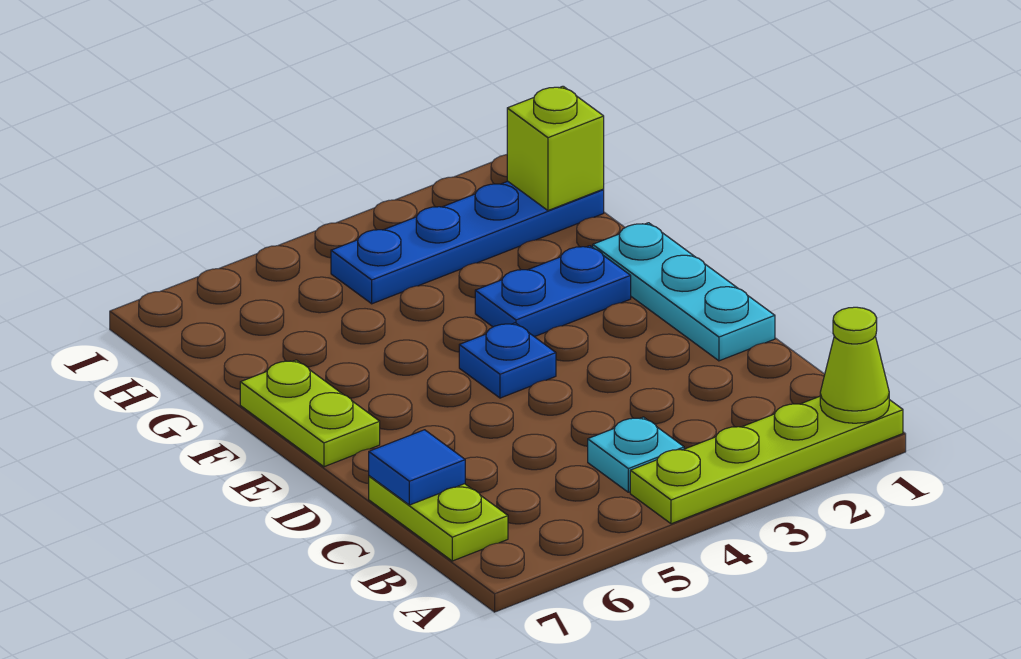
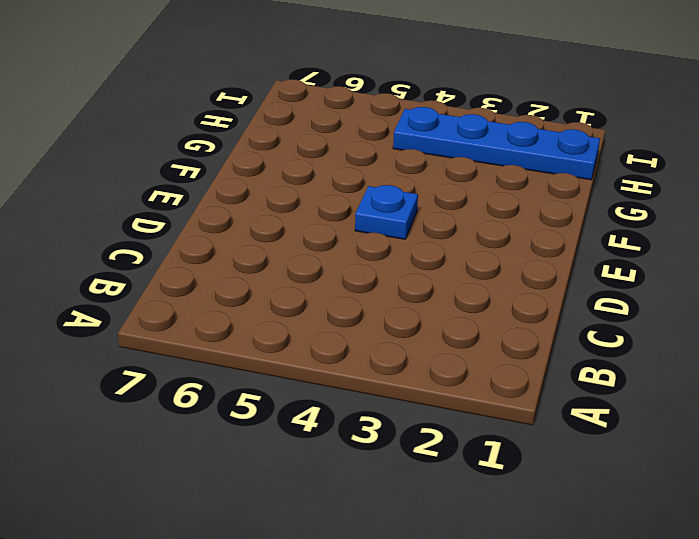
none -> lime plate A1:A4 level 1
none -> cyan plate B4 level 1

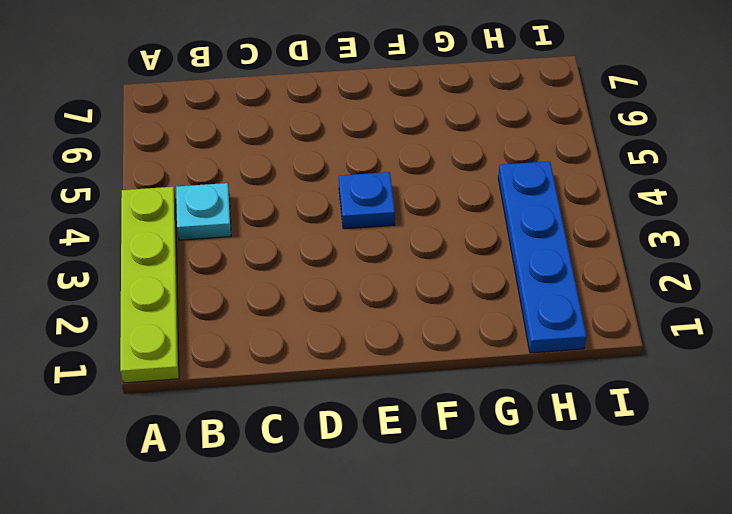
none -> lime plate B7:C7 level 1
none -> cyan plate D1:F1 level 1

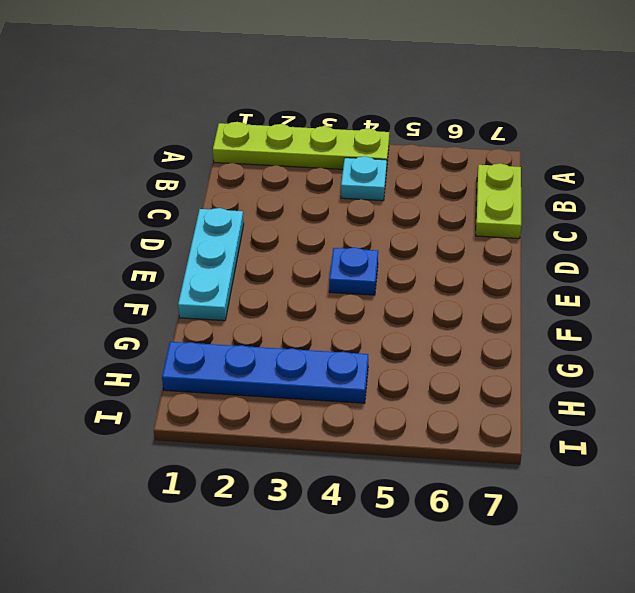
none -> lime plate E7:F7 level 1
none -> blue plate F2:F3 level 1

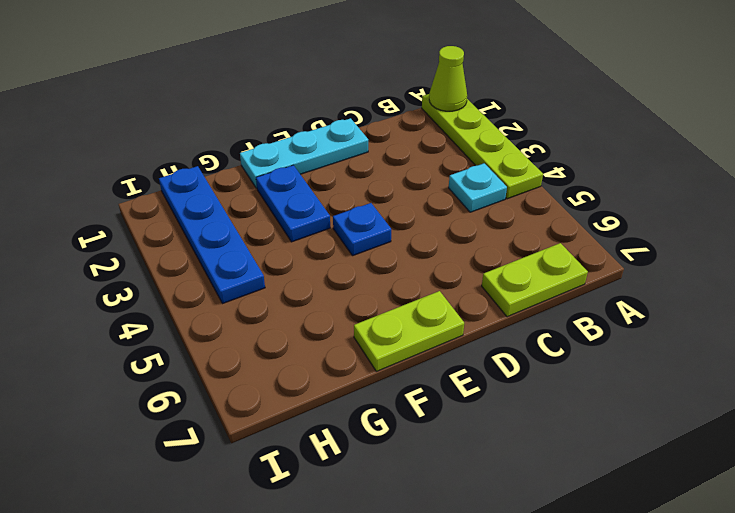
none -> blue tile C7 level 2
none -> lime brick H1 level 2

